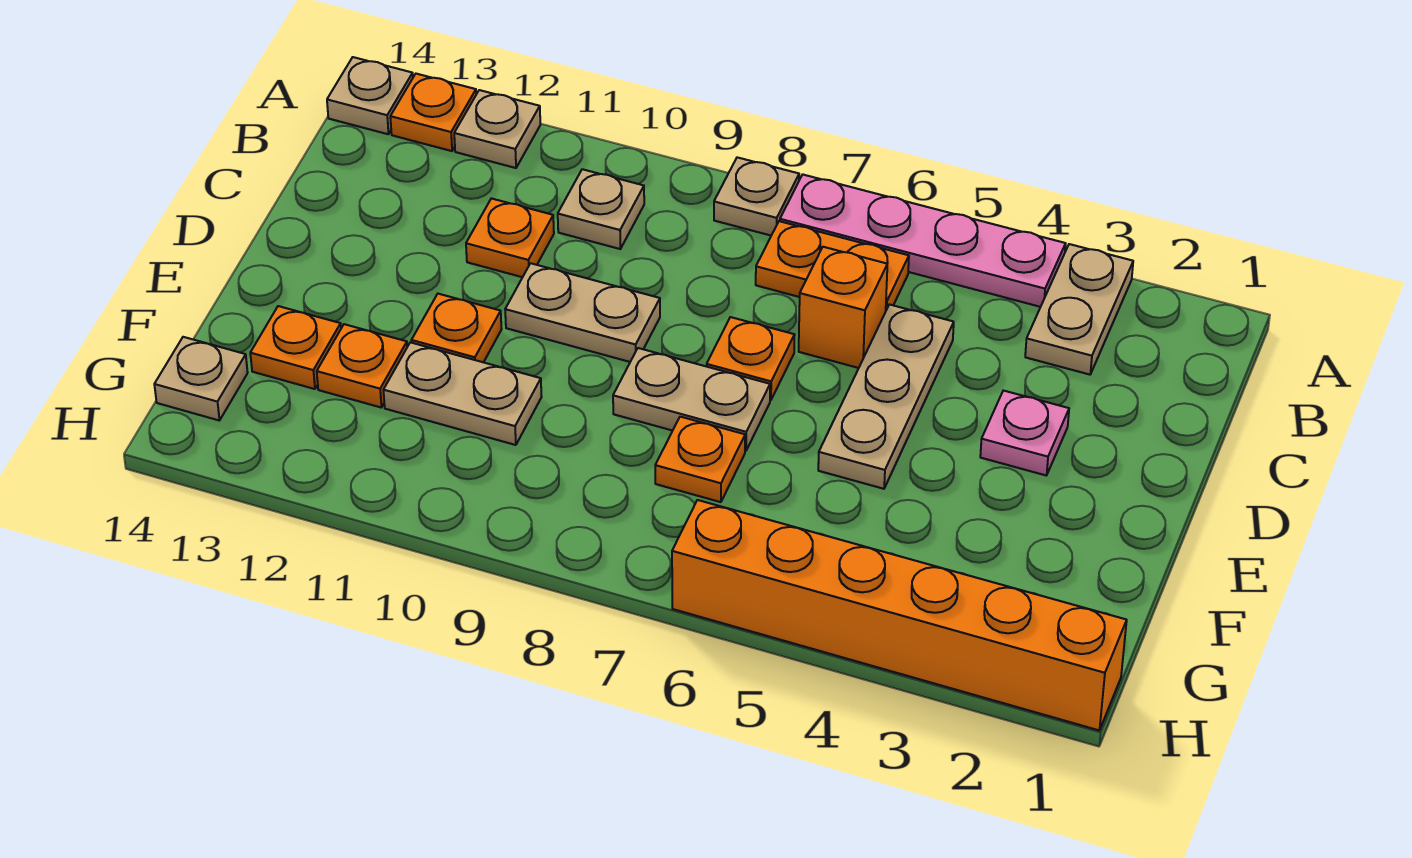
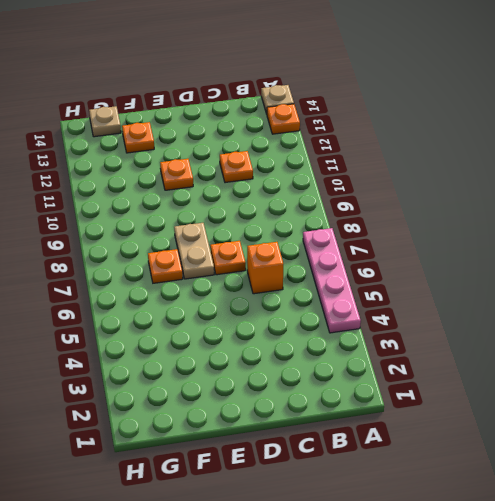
none -> tan plate A3:B3 level 1
none -> tan plate A8 level 1
none -> tan plate A12 level 1

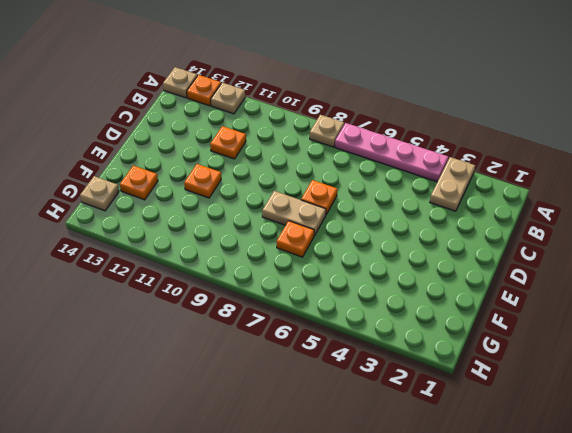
none -> orange plate B6:B7 level 1
none -> tan plate B10 level 1
none -> tan plate C5:E5 level 1

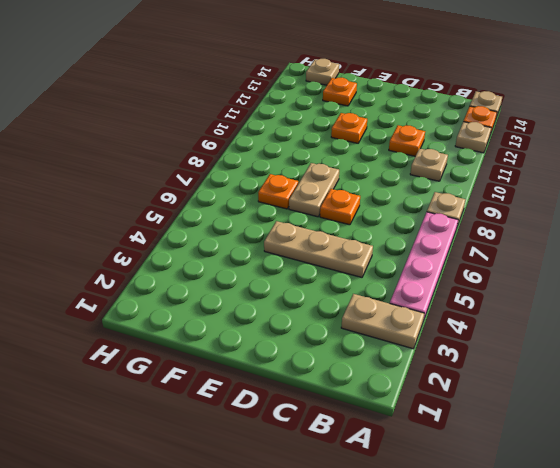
none -> orange plate B6:B7 level 1
none -> orange brick C6 level 1
none -> pink plate D3 level 1

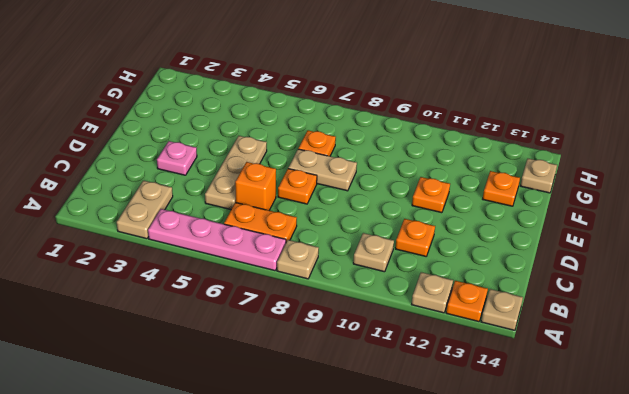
none -> tan plate D9:D10 level 1
none -> tan plate F10:F11 level 1
none -> orange plate F12 level 1

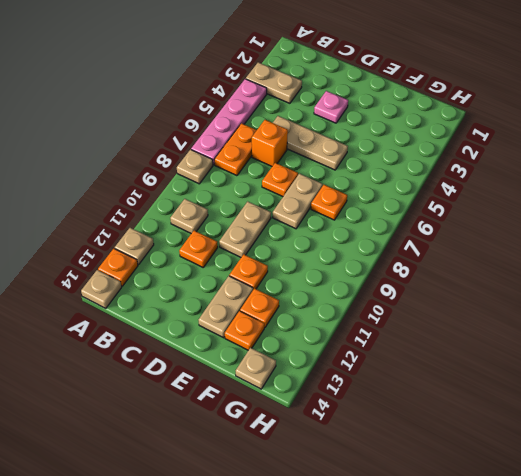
tan plate E12:E13 level 1 -> tan plate F10:F11 level 1
none -> orange brick H1:H6 level 1

